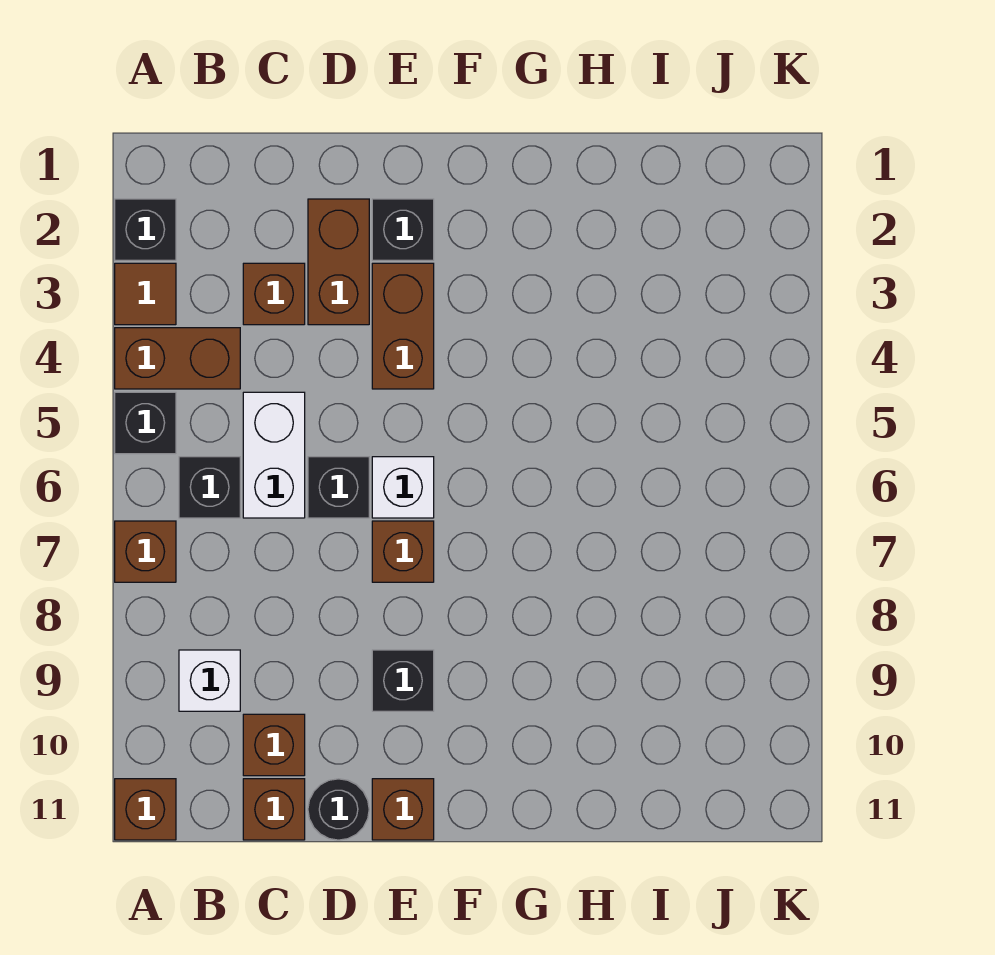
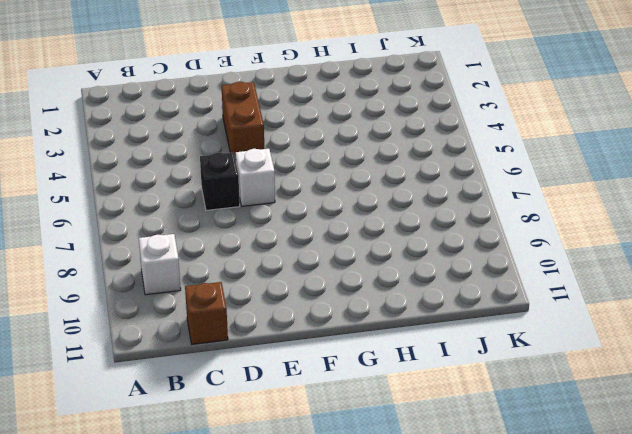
none -> black brick A2 level 1
none -> brown tile A3 level 1
none -> brown brick A4:B4 level 1

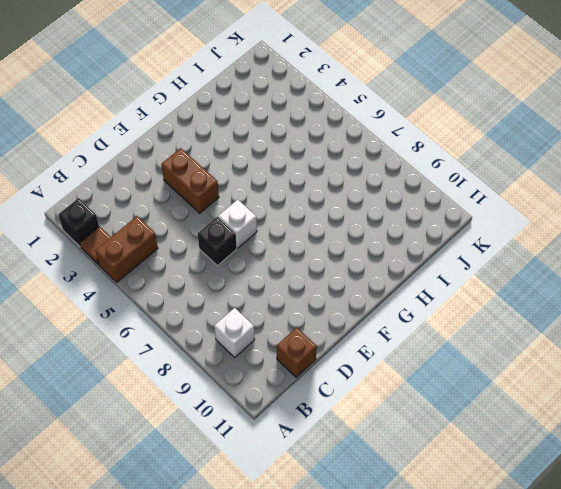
none -> black brick A5 level 1
none -> brown brick A7 level 1
none -> brown brick A11 level 1

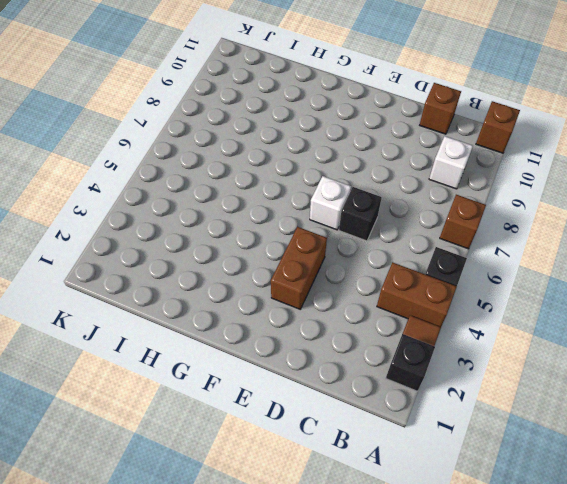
none -> black brick B6 level 1
none -> brown brick C3 level 1
none -> white brick C5:C6 level 1

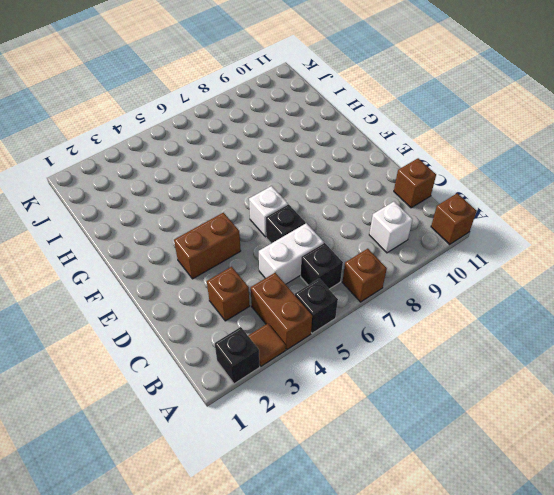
none -> brown brick C10 level 1
none -> brown brick D2:D3 level 1
none -> black round brick D11 level 1

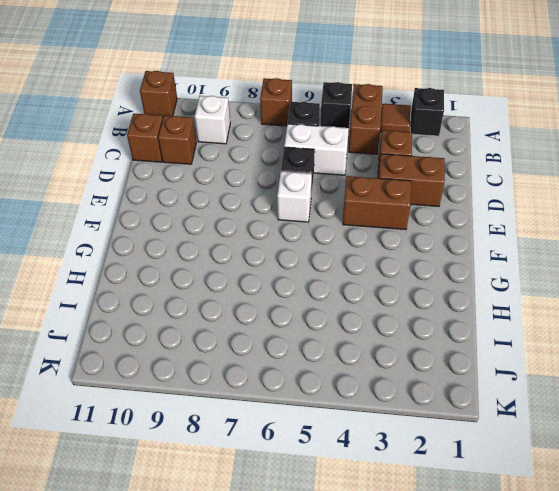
none -> black round brick D11 level 1
none -> black brick E2 level 1
none -> brown brick E7 level 1

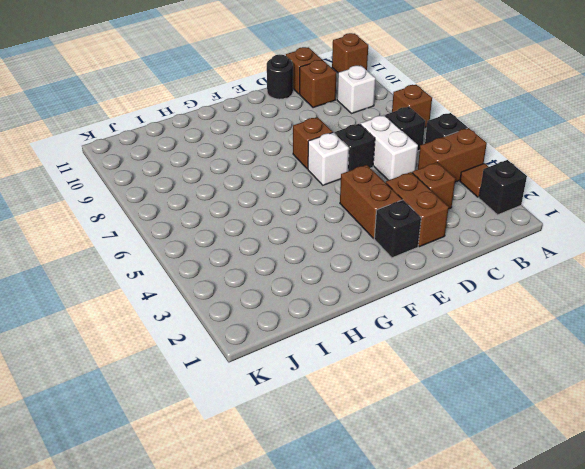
none -> black brick E9 level 1
none -> brown brick E11 level 1

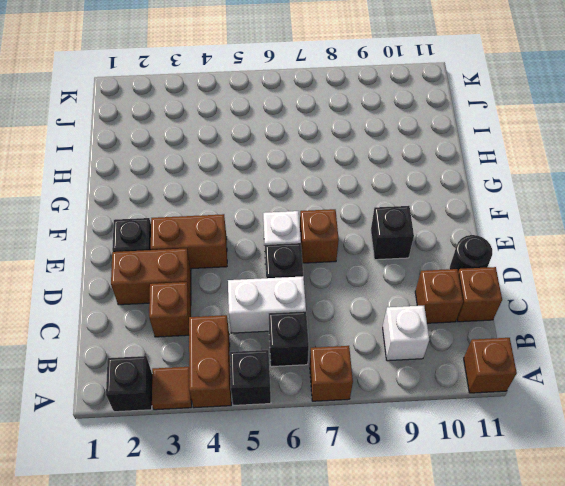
none -> brown brick E11 level 1

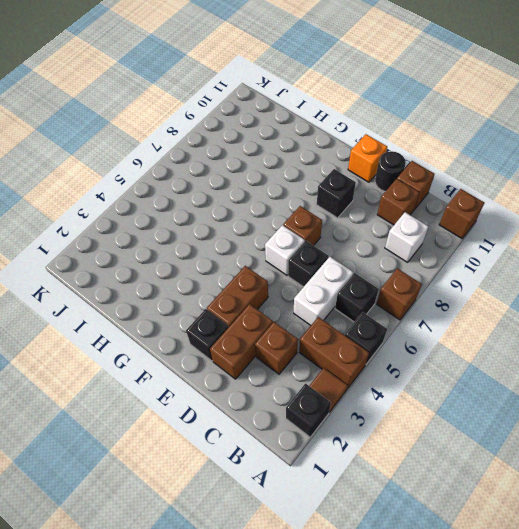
orange brick E11 level 1 -> brown brick E11 level 1

